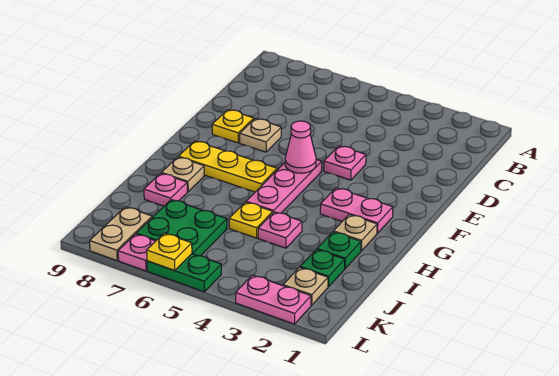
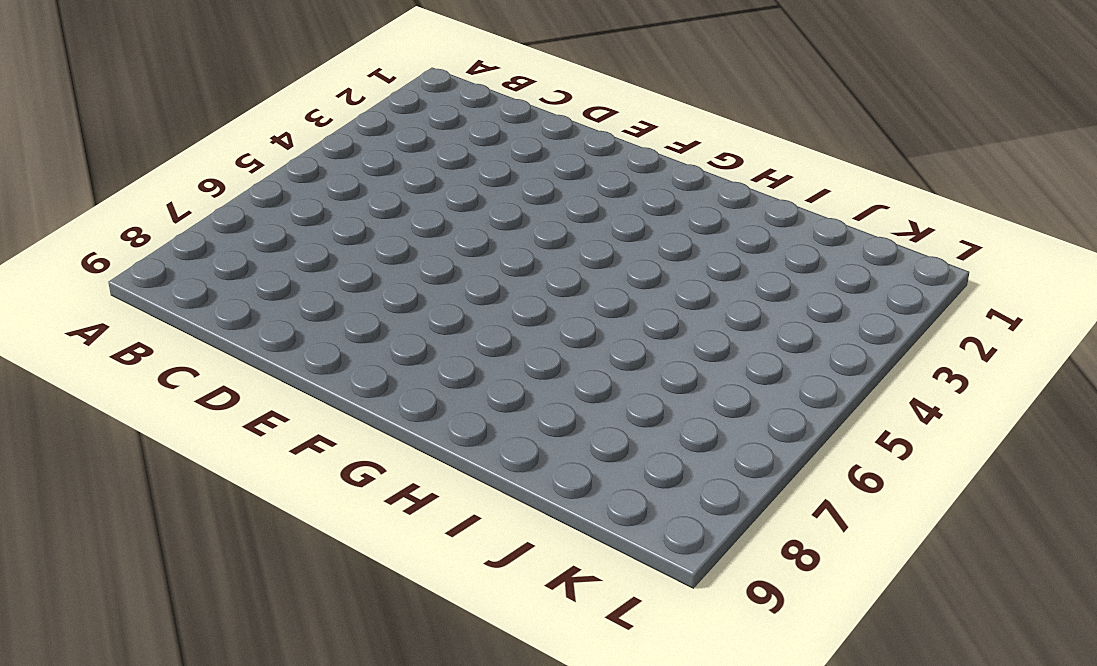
none -> pink plate E4 level 1
none -> tan plate E7 level 1
none -> yellow plate E8 level 1

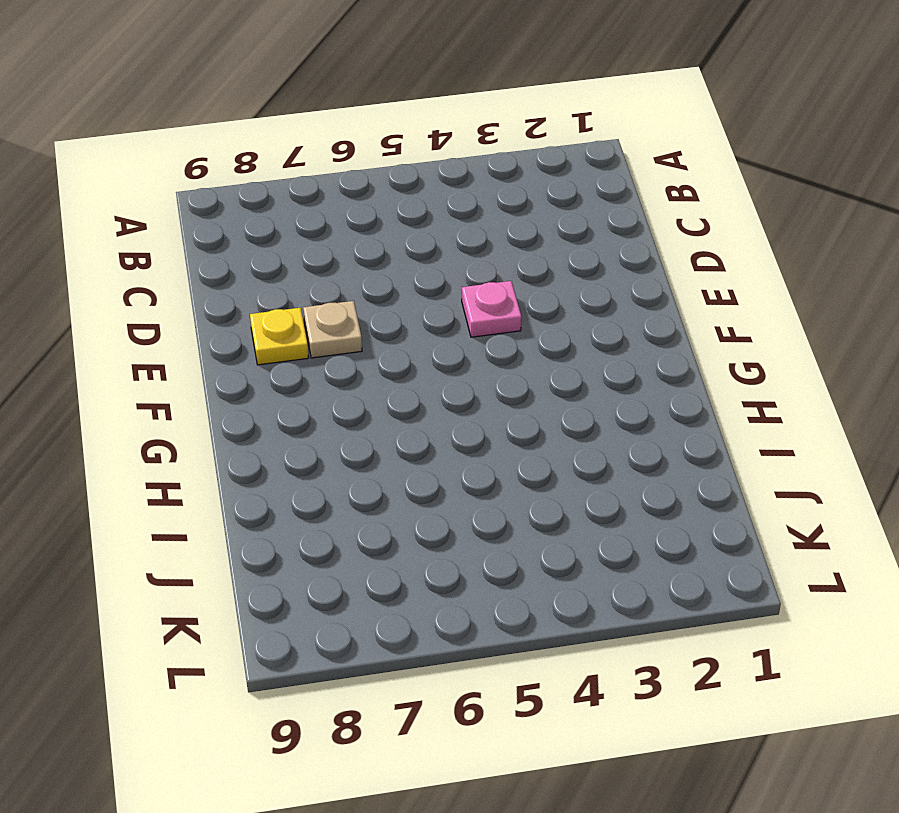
none -> pink plate F5:H5 level 1
none -> pink plate G2:G3 level 1
none -> yellow plate G6:G8 level 1

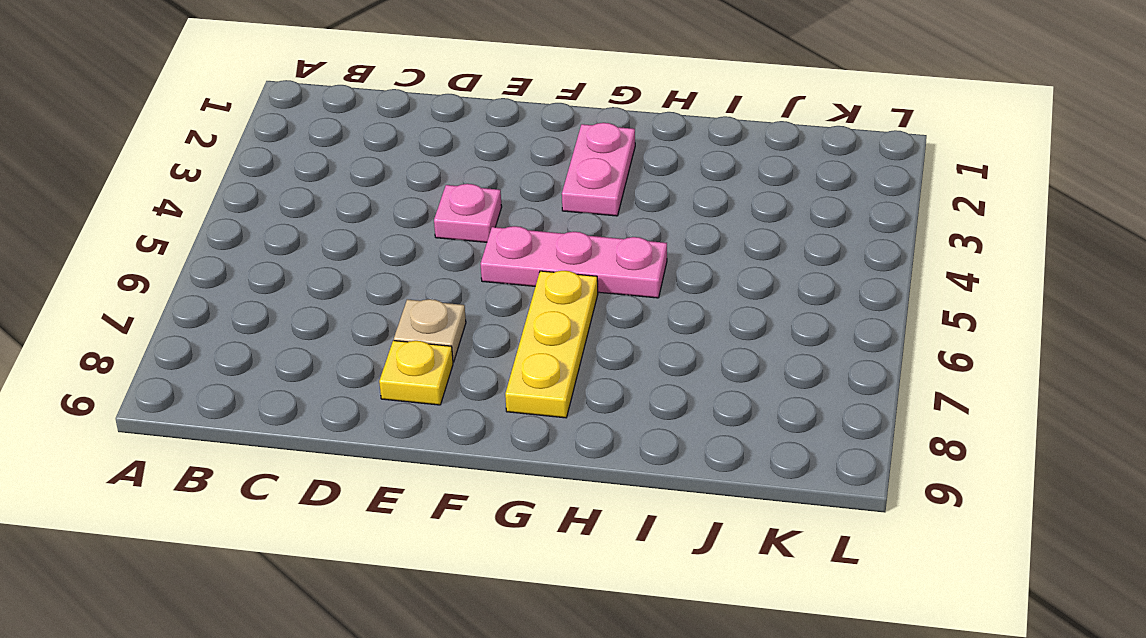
none -> tan plate H2 level 1
none -> tan plate H8 level 1
none -> green plate I2 level 1

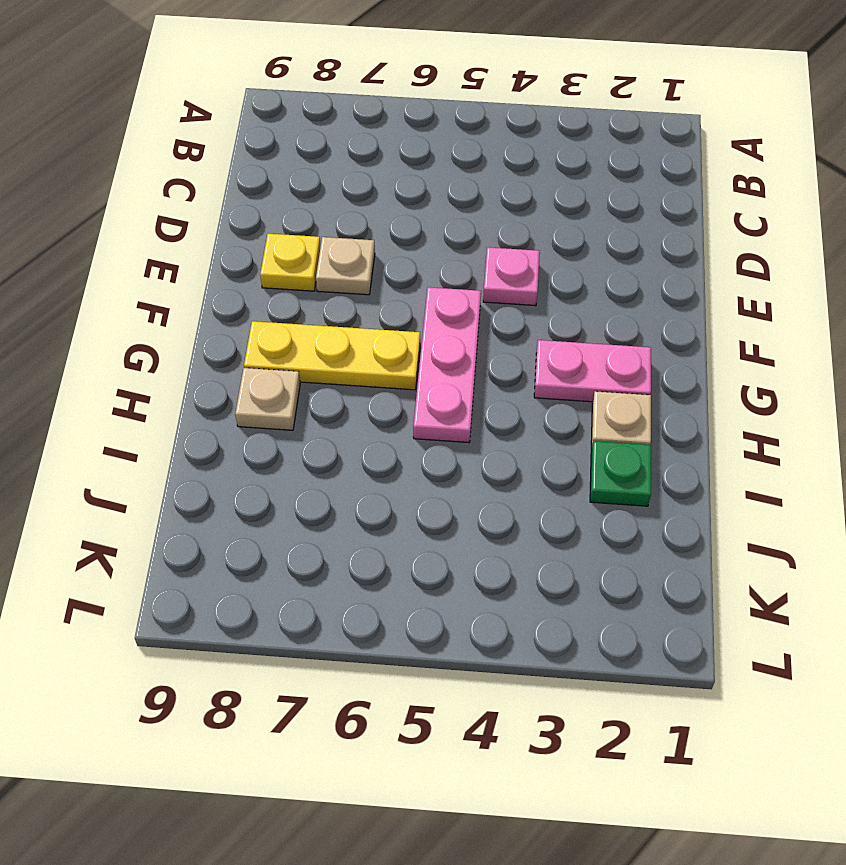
none -> pink plate I4 level 1
none -> yellow plate I5 level 1
none -> pink plate I8 level 1

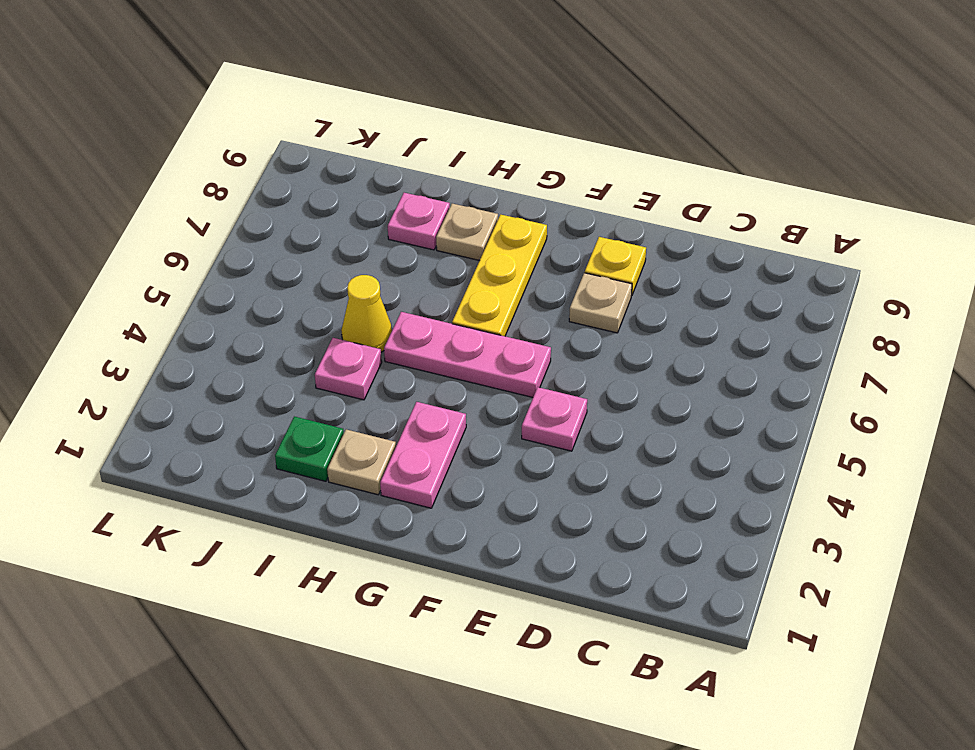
yellow cone I5 level 1 -> yellow plate I5 level 1
none -> green plate J2 level 1
none -> green plate J6:K7 level 1
none -> tan plate K2 level 1

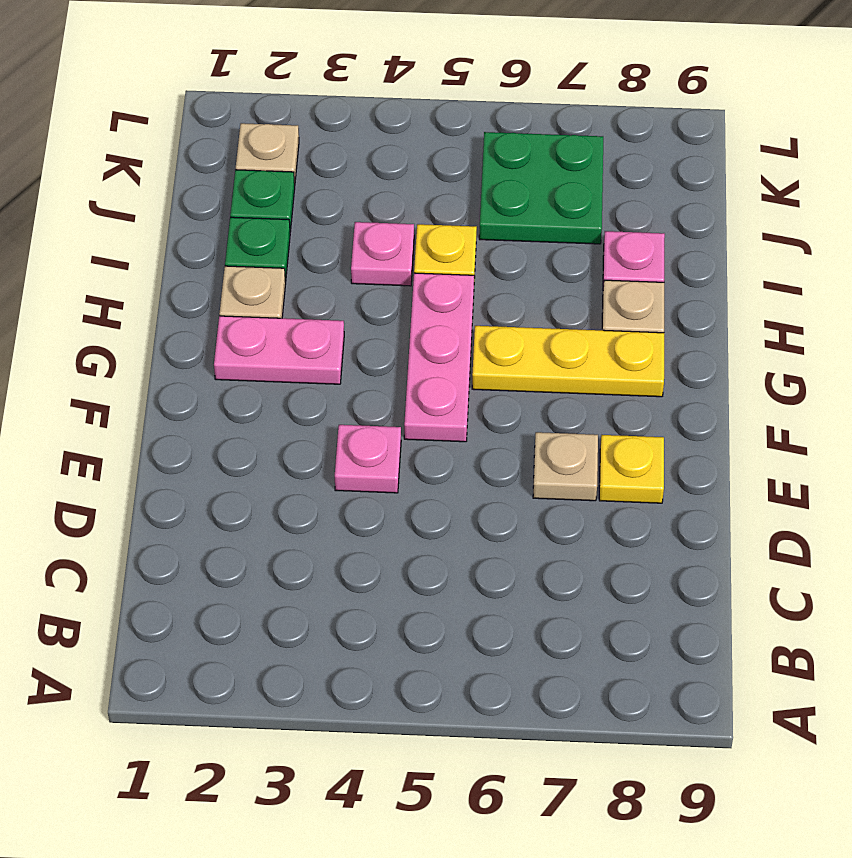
none -> tan plate K8:L8 level 1
none -> pink plate L2:L3 level 1
none -> green plate L5:L6 level 1

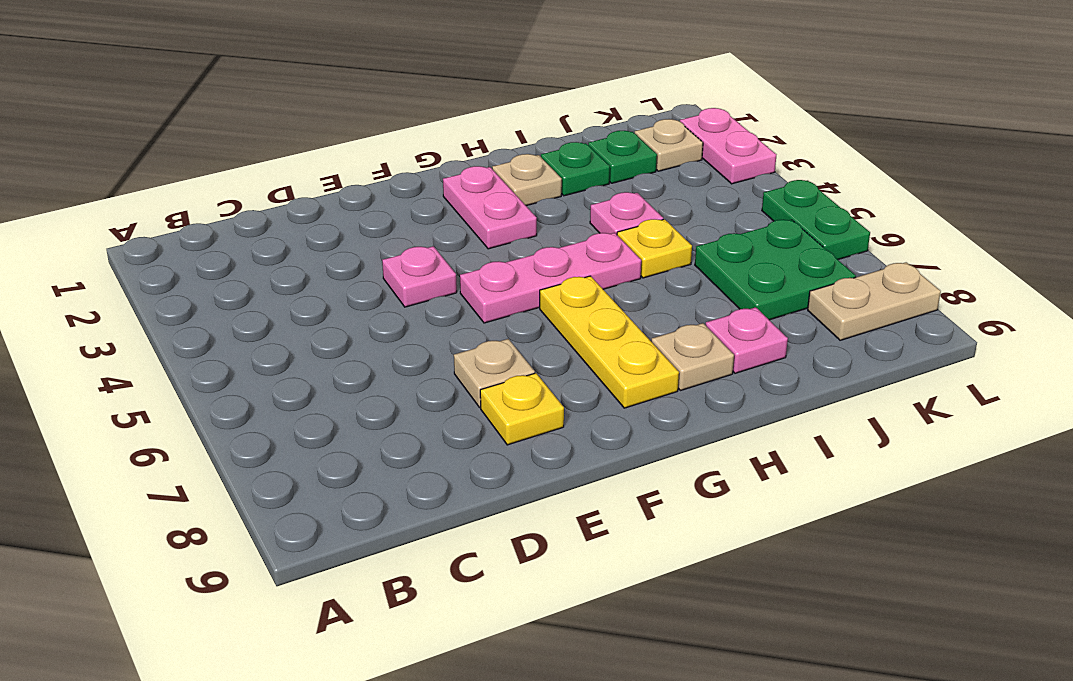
none -> pink plate L7 level 1
none -> pink cone F5 level 2
none -> yellow plate L6 level 2

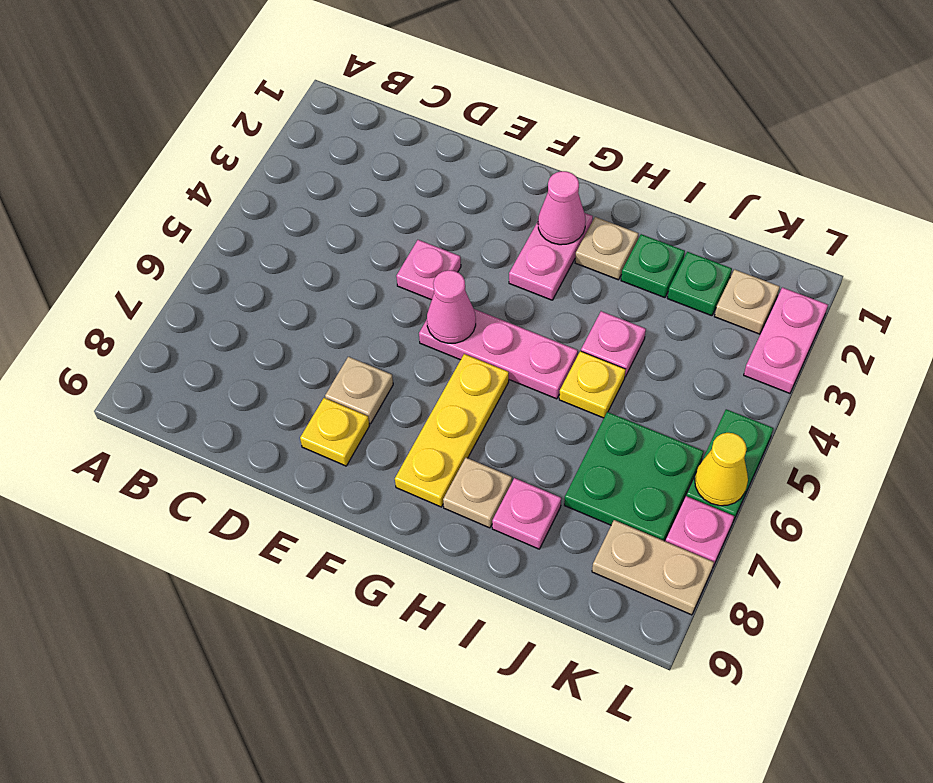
pink cone G2 level 2 -> none
yellow cone L6 level 2 -> yellow plate L6 level 2

